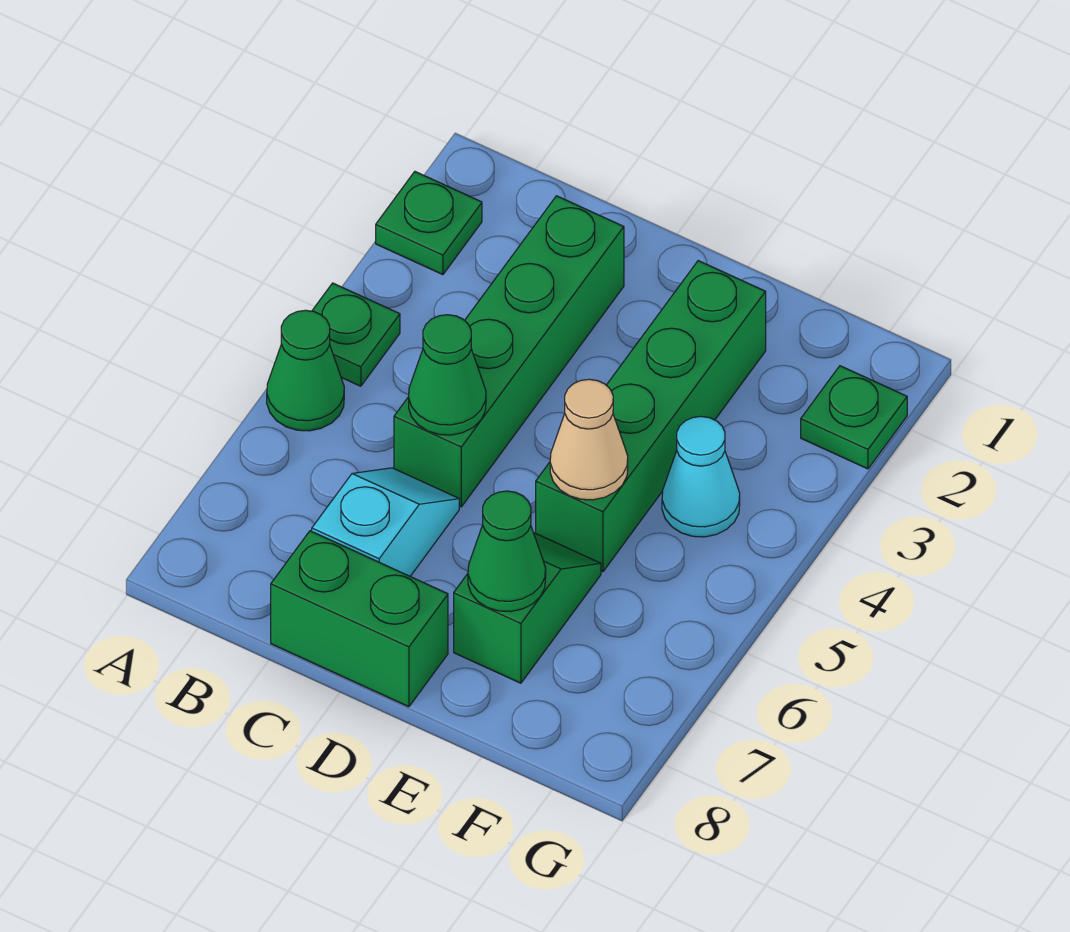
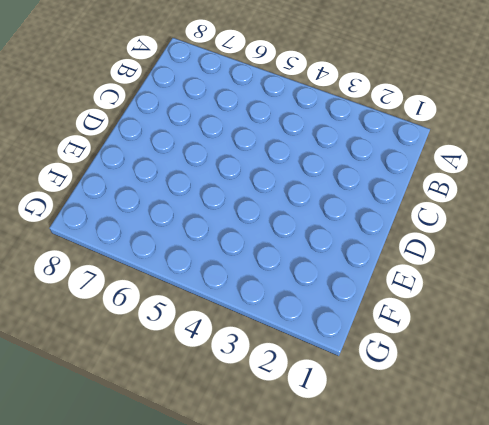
none -> green plate A2 level 1
none -> green plate A4 level 1
none -> green cone A5 level 1

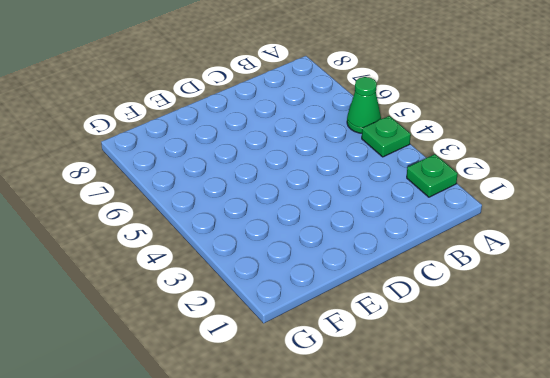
none -> green brick C2:C5 level 1
none -> cyan slope C6:C7 level 1 top 7
none -> green brick C8:D8 level 1

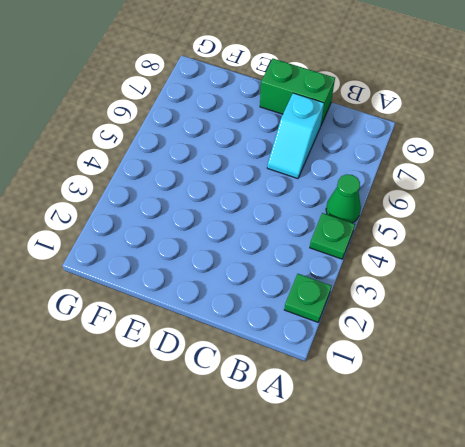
none -> green brick C2:C5 level 1
none -> green brick E2:E5 level 1
none -> green slope E6:E7 level 1 top 7

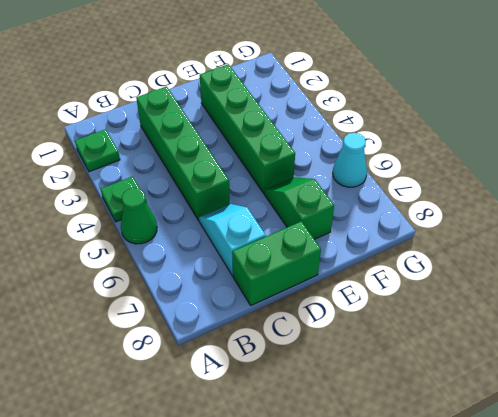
cyan cone G6 level 1 -> cyan cone F4 level 1
none -> green plate G2 level 1
none -> green cone C5 level 2
none -> tan cone E5 level 2

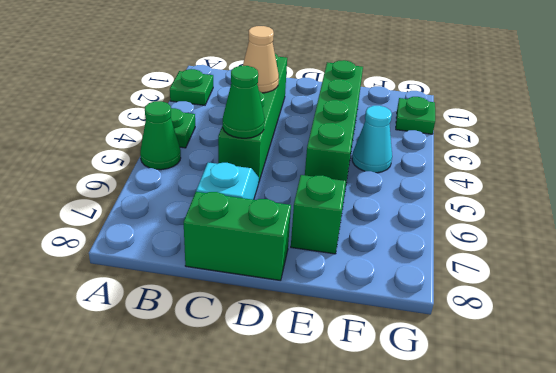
tan cone C3 level 2 -> tan cone E5 level 2
none -> green cone E7 level 2

